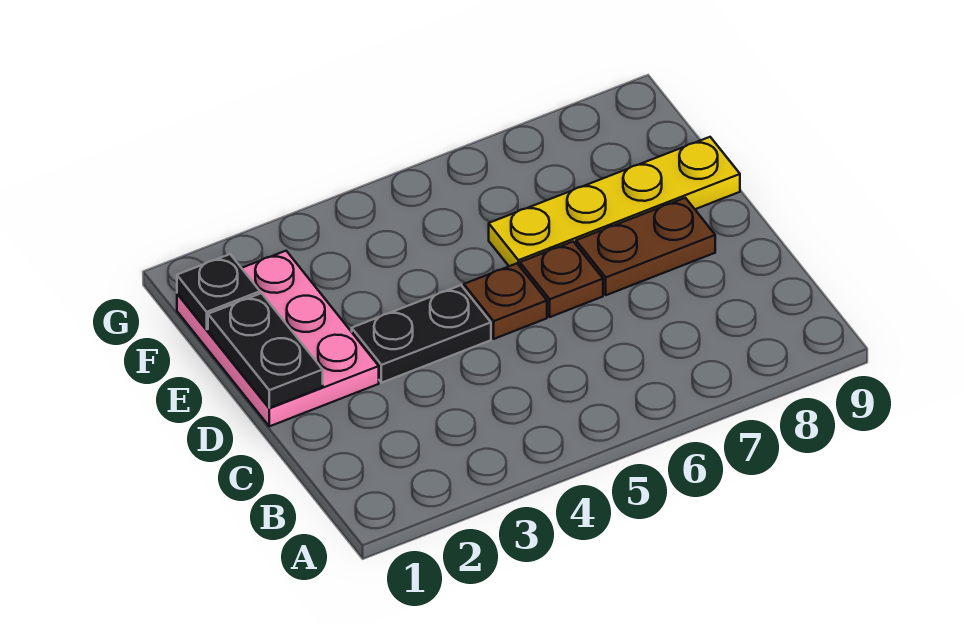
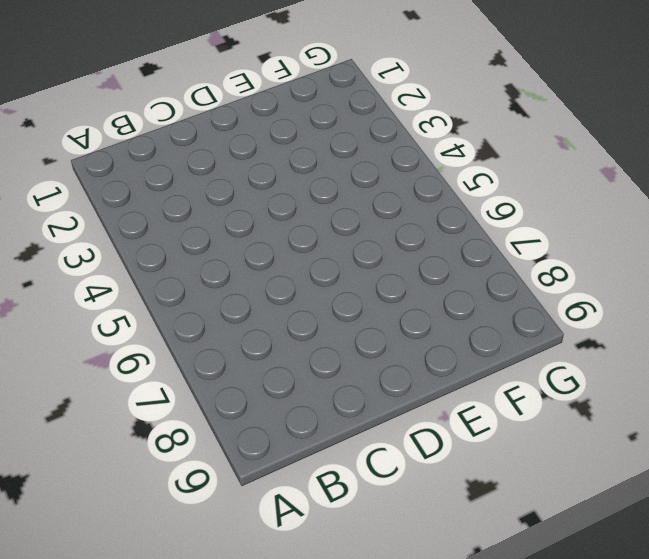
none -> pink plate D1:F2 level 1
none -> black plate D3:D4 level 1

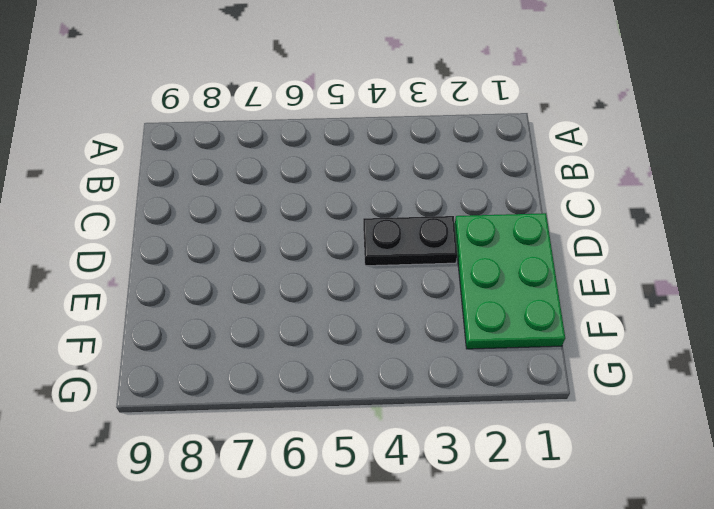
green plate D1:F2 level 1 -> pink plate D1:F2 level 1
none -> brown plate D5 level 1
none -> brown plate D6 level 1

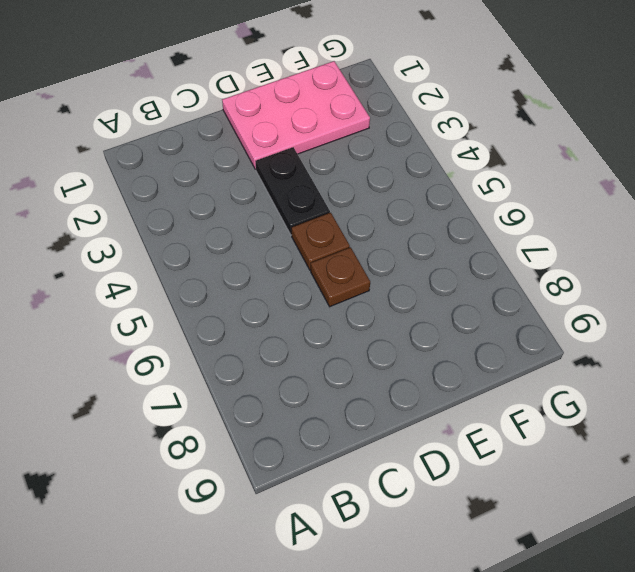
none -> brown plate D7:D8 level 1
none -> yellow plate E6:E9 level 1

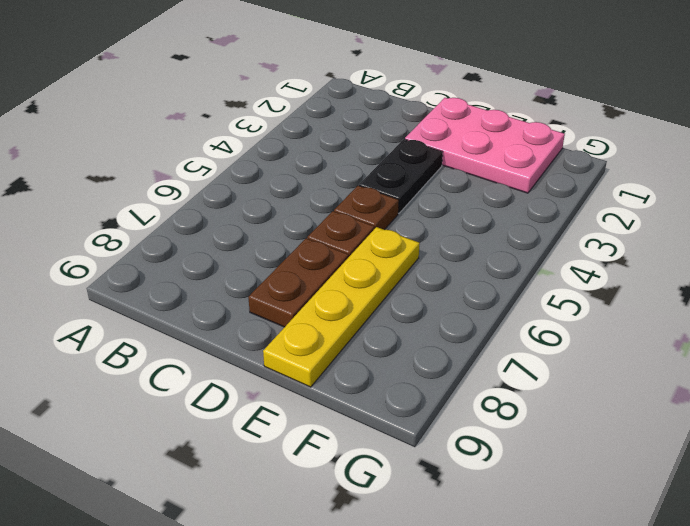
none -> black plate D1:E1 level 2
none -> black plate F1 level 2

